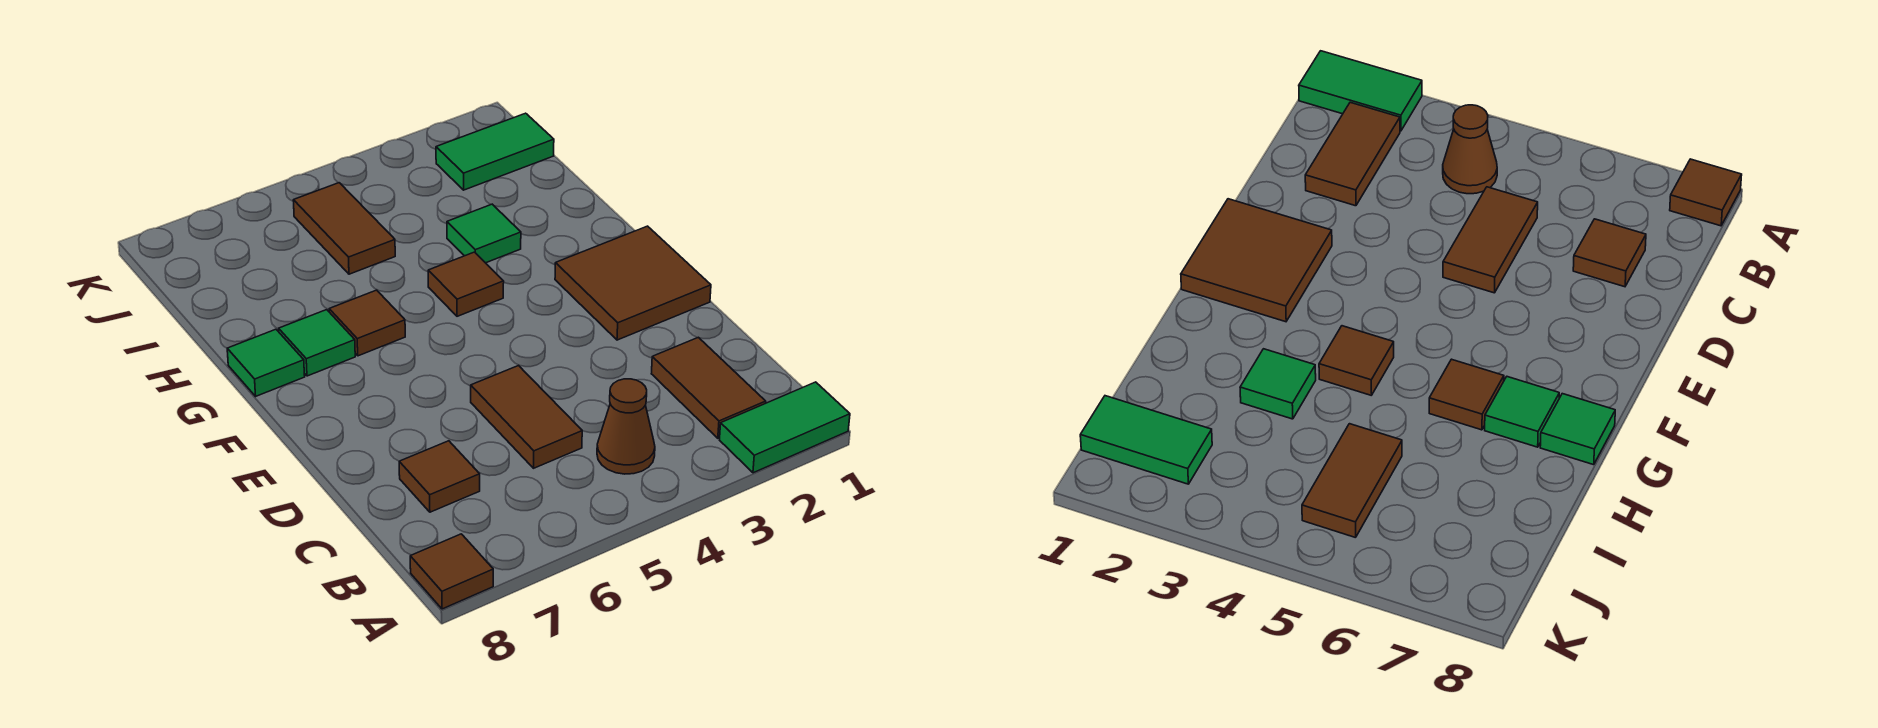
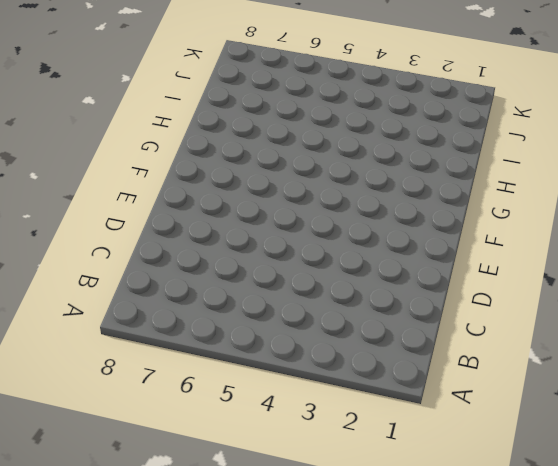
none -> green tile A1:A2 level 1
none -> brown tile A8 level 1
none -> brown tile B2:C2 level 1

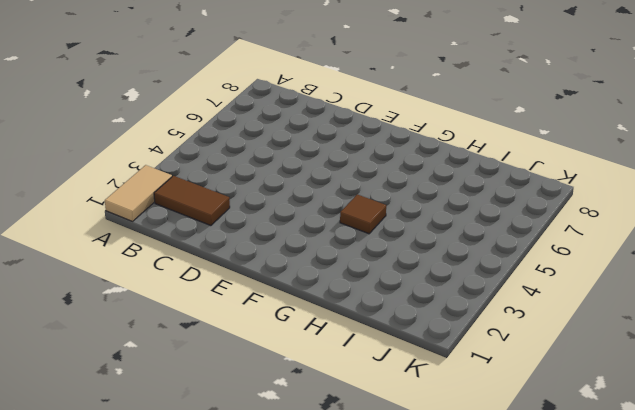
tan tile A1:A2 level 1 -> green tile A1:A2 level 1
none -> brown tile A8 level 1
none -> brown cone B4 level 1
none -> brown tile C5:D5 level 1

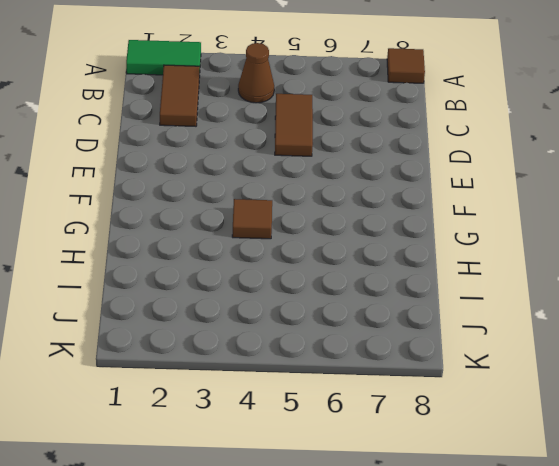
none -> brown tile C7 level 1
none -> brown tile E1:F2 level 1
none -> brown tile G6 level 1

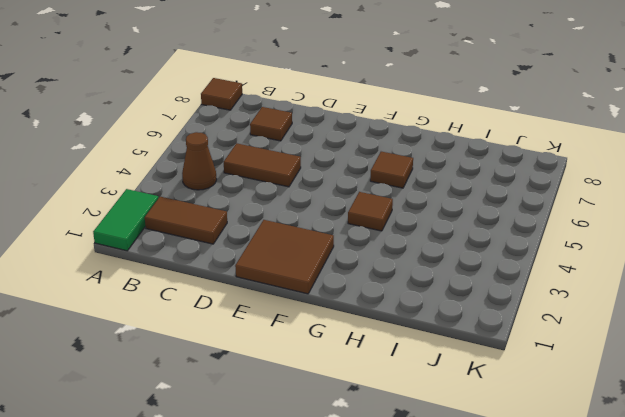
none -> green tile G7 level 1
none -> green tile G8 level 1
none -> green tile H3 level 1

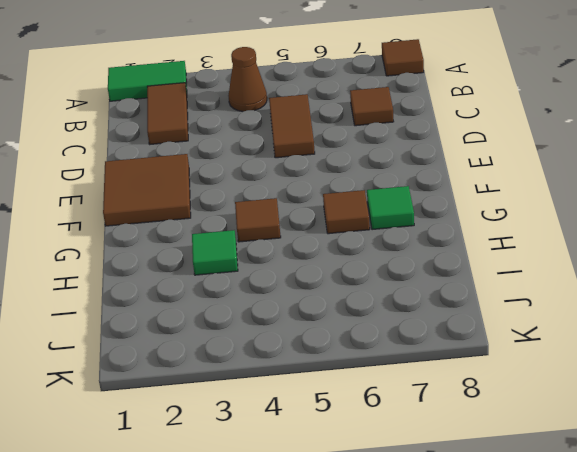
none -> green tile G8 level 1
none -> brown tile I5:J5 level 1
none -> green tile J1:J2 level 1

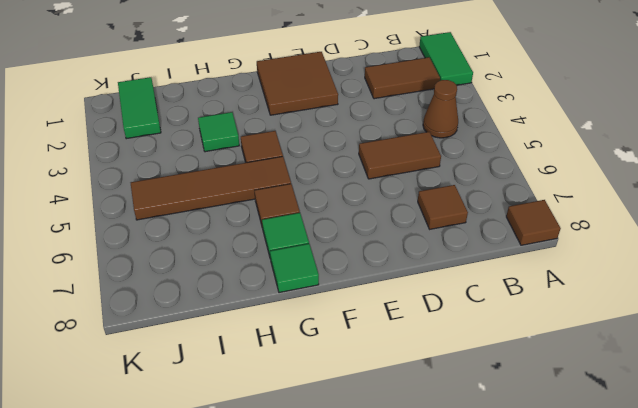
brown tile G5:J5 level 1 -> brown tile I5:J5 level 1

